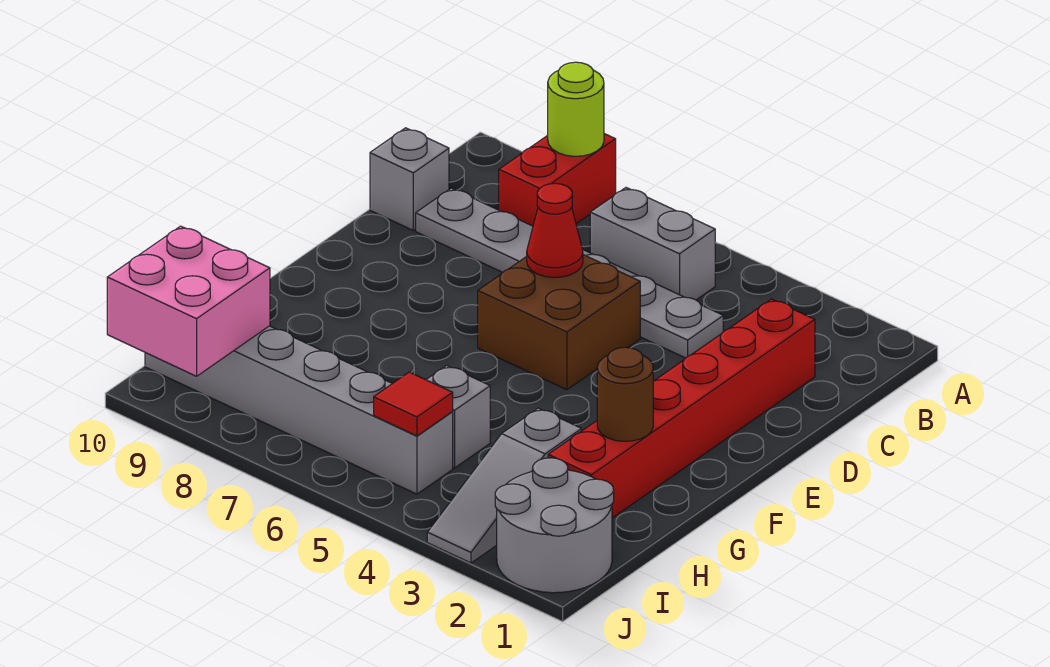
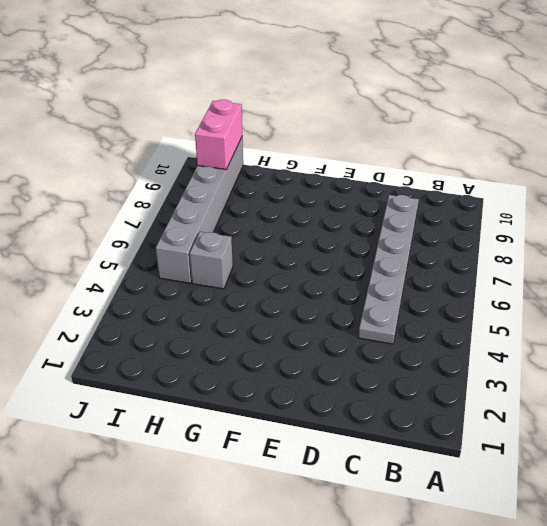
pink brick I9:I10 level 2 -> pink brick I9:J10 level 2
none -> red brick A8:B8 level 1
none -> grey brick B5:B6 level 1
none -> red brick C2:H2 level 1

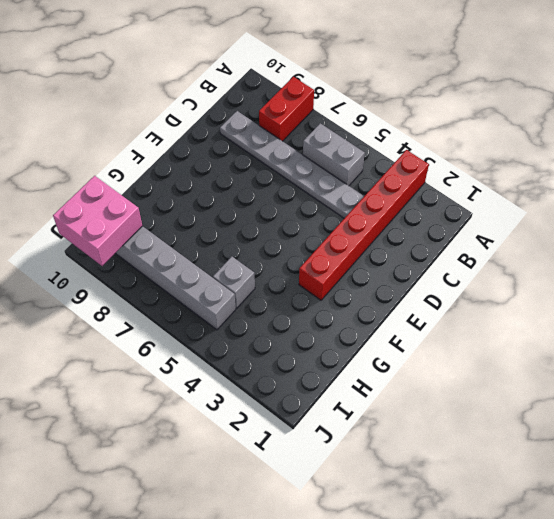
red brick A3:F3 level 1 -> red brick C2:H2 level 1
none -> grey brick C10 level 1
none -> brown brick D5:E6 level 1
none -> grey slope H3:J3 level 1 top H

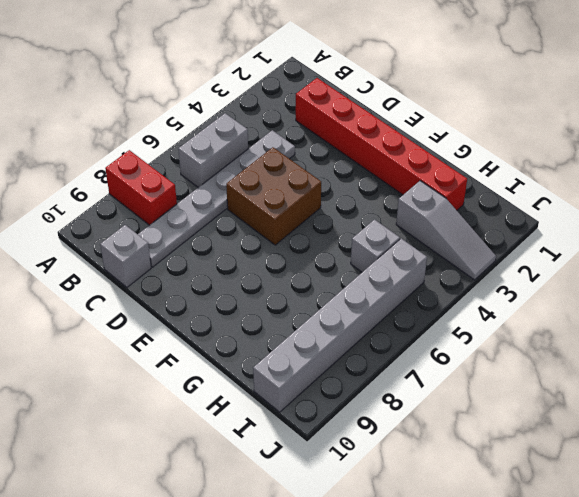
none -> grey round brick I1:J2 level 1
none -> lime round brick A8 level 2
none -> red cone D6 level 2

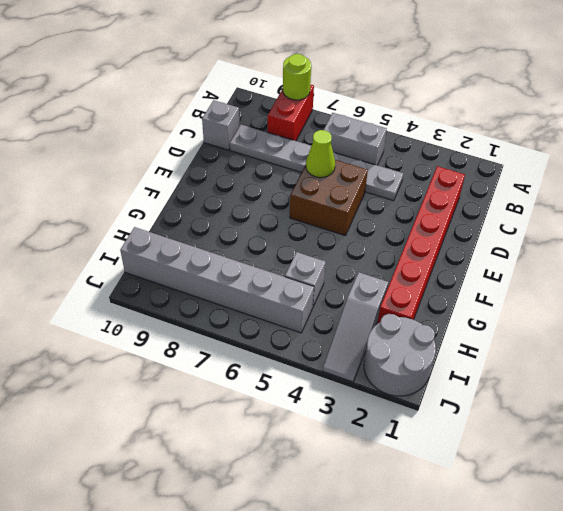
lime cone D6 level 2 -> red cone D6 level 2
none -> brown round brick G2 level 2
none -> red tile I5 level 2
none -> pink brick I9:J10 level 2

